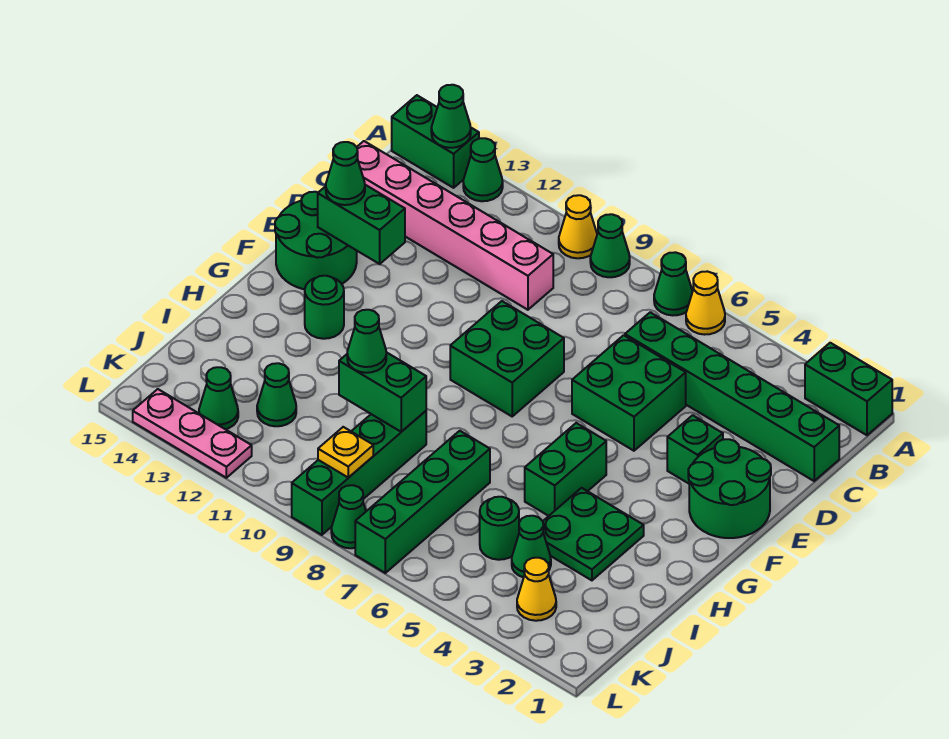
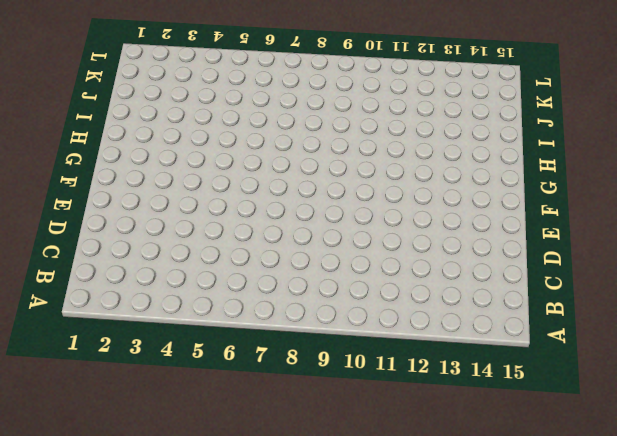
none -> green brick A1:A2 level 1
none -> yellow cone A6 level 1
none -> green cone A7 level 1
none -> green cone A9 level 1

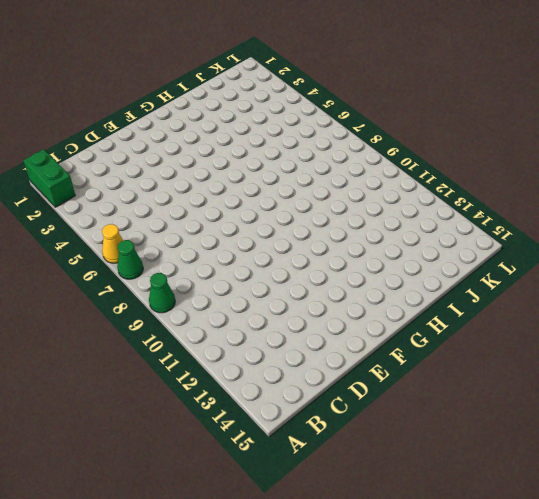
none -> yellow cone A10 level 1
none -> green cone A13 level 1
none -> green brick A14:A15 level 1
none -> green brick C1:C6 level 1

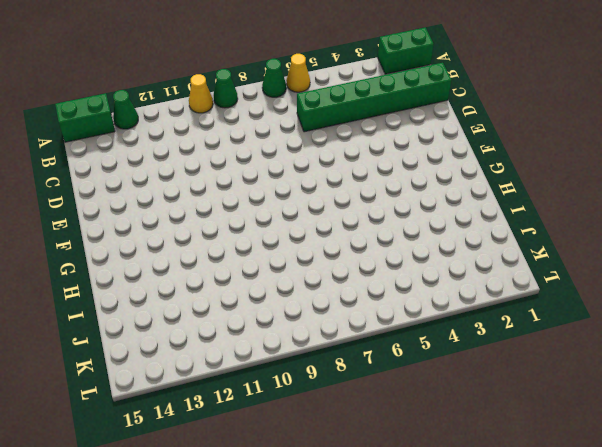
none -> pink brick C10:C15 level 1
none -> green brick D5:E6 level 1
none -> green round brick E1:F2 level 1
none -> green brick E3 level 1

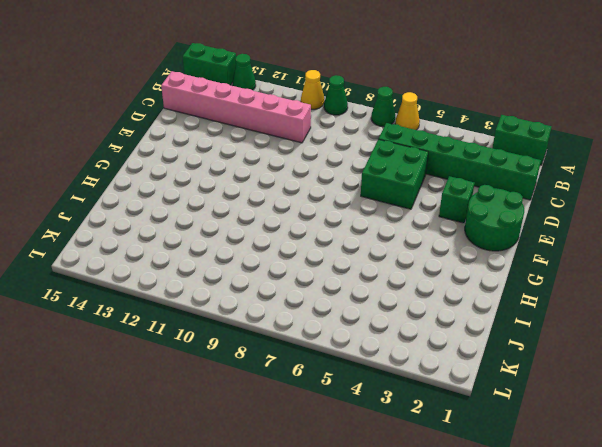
none -> green brick E8:F9 level 1
none -> green round brick E14:F15 level 1
none -> green brick G5:H5 level 1
none -> green round brick G13 level 1

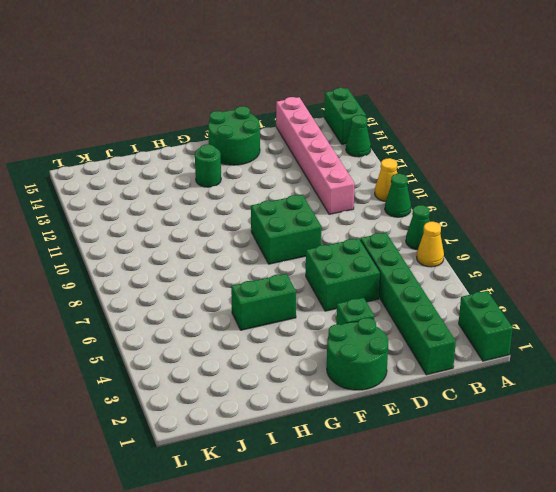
none -> green plate H3:I4 level 1
none -> green brick I7:L7 level 1
none -> green brick I9:L9 level 1
none -> green cone J4 level 1

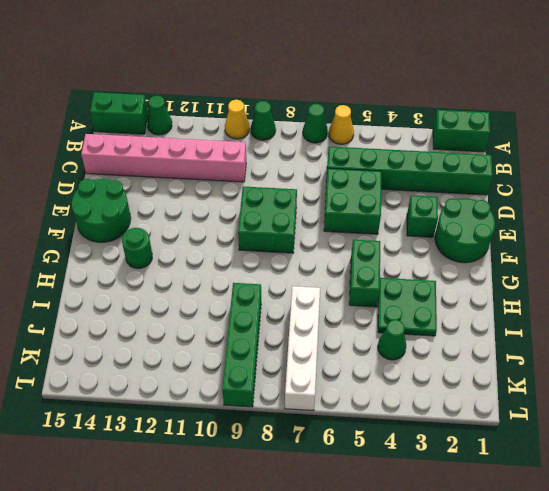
white brick I7:L7 level 1 -> green brick I7:L7 level 1
none -> green round brick J5 level 1
none -> green cone J12 level 1
none -> yellow cone K3 level 1
none -> green cone K13 level 1

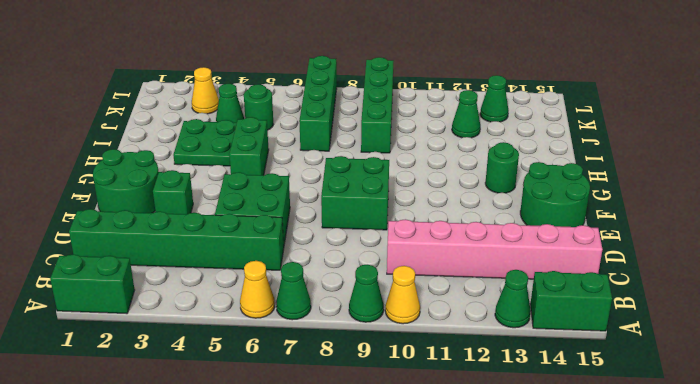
none -> green cone L8 level 1
none -> pink plate L12:L14 level 1
none -> green cone A14 level 2
none -> green brick E13:E14 level 2

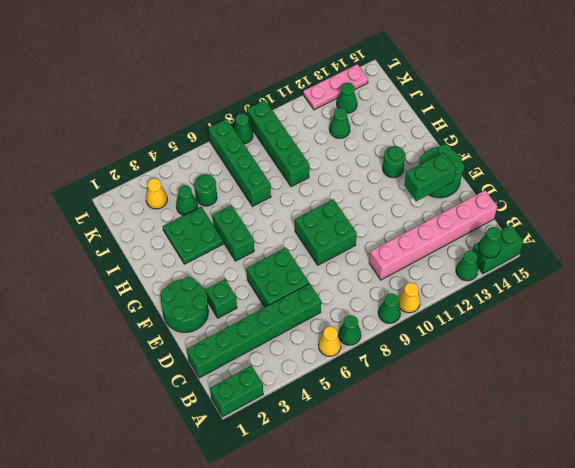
none -> green brick I9:I10 level 2
none -> yellow plate K9 level 2
none -> green cone E14 level 3
none -> green cone I10 level 3

